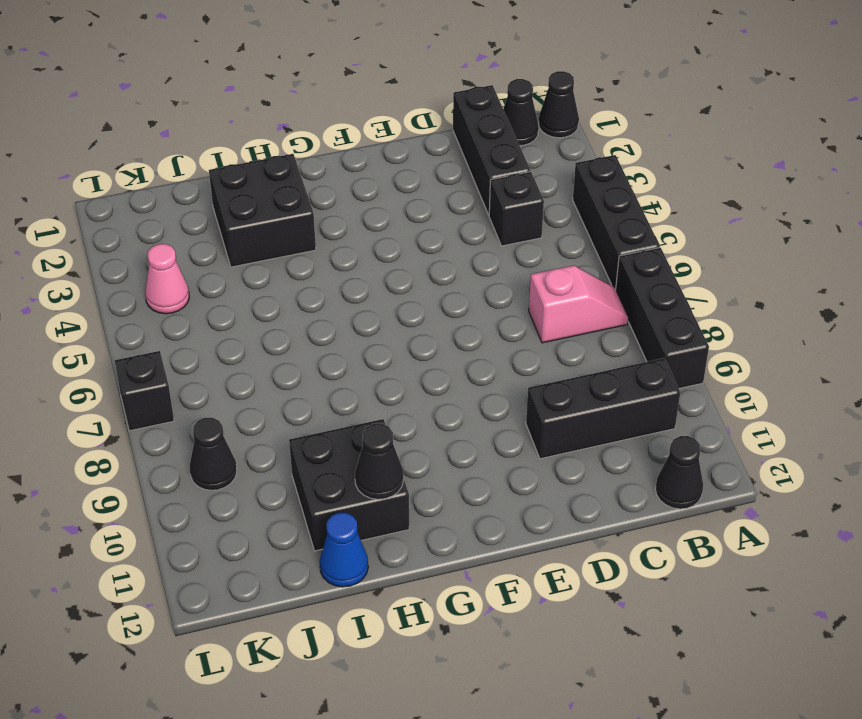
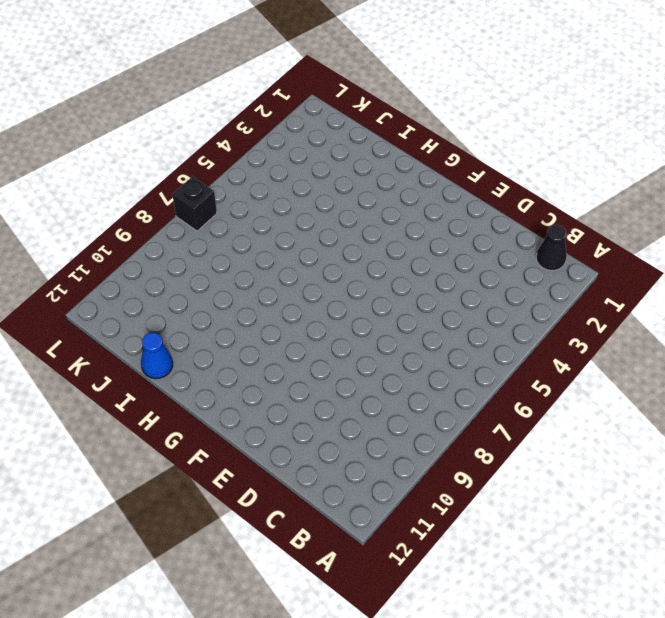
none -> black cone A1 level 1
none -> black brick A4:A6 level 1
none -> black brick A7:A9 level 1

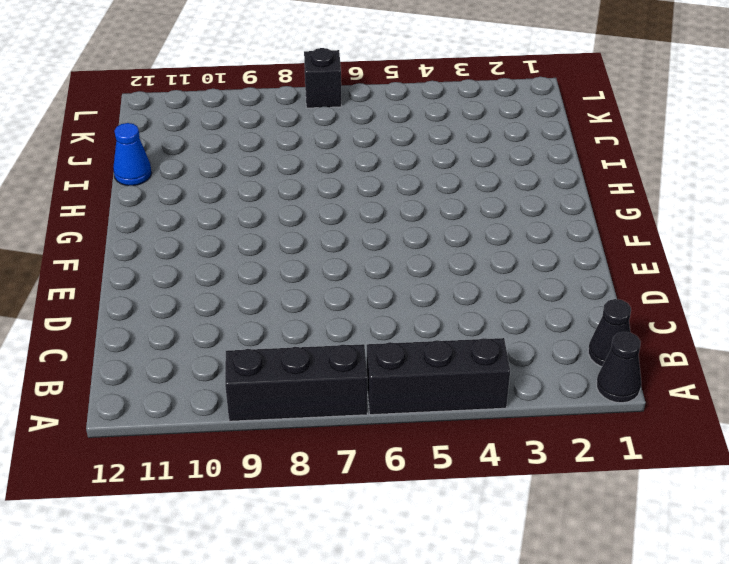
none -> pink slope B7:C7 level 1 top C
none -> black brick B10:D10 level 1
none -> black cone B12 level 1

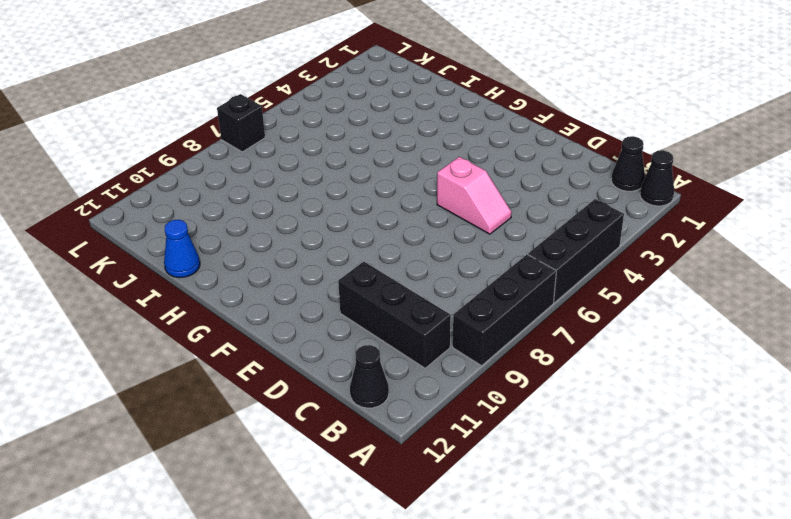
pink slope D5:E5 level 1 top E -> pink slope B7:C7 level 1 top C
none -> black brick C1:C3 level 1
none -> black brick C4 level 1
none -> black brick H2:I3 level 1

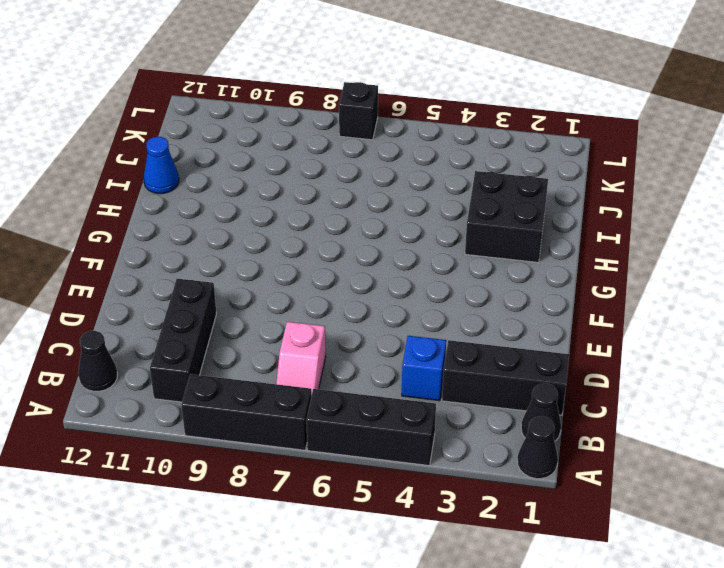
blue brick C4 level 1 -> black brick C4 level 1
none -> black brick H10:I11 level 1
none -> pink cone K4 level 1
none -> black cone K9 level 1

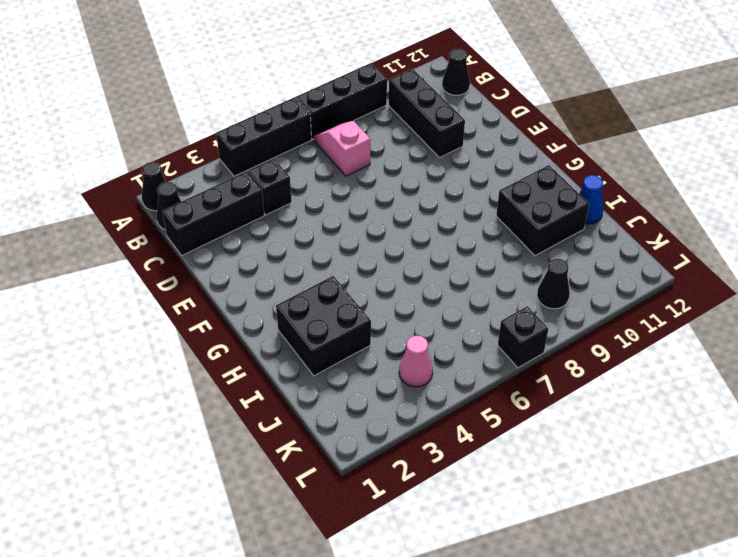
none -> black cone H11 level 2

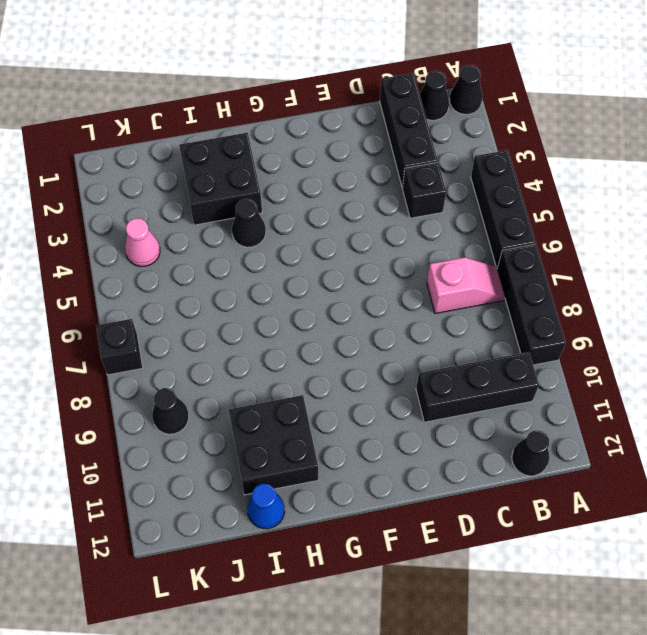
black cone H4 level 1 -> black cone H11 level 2

